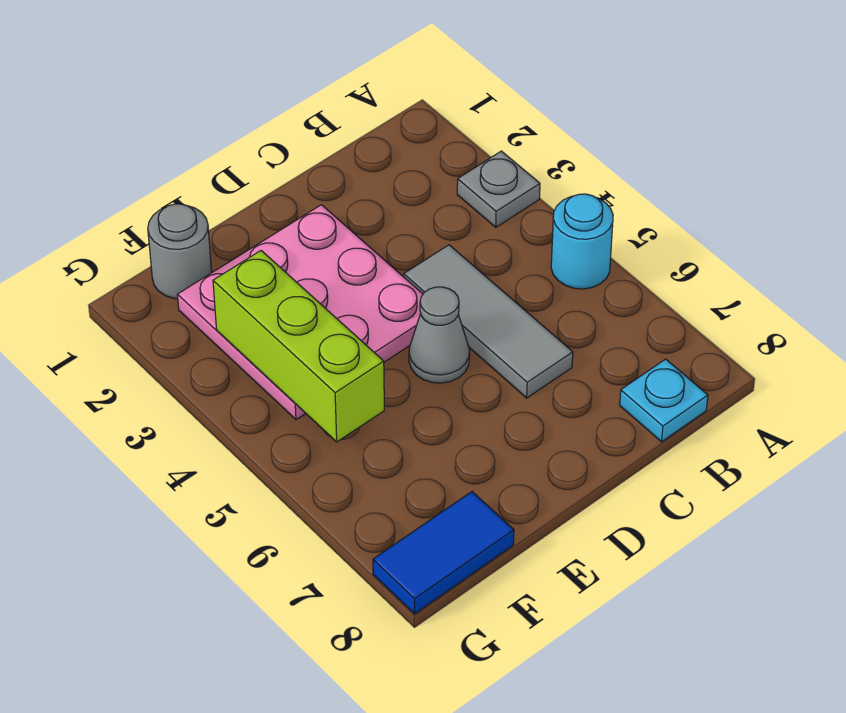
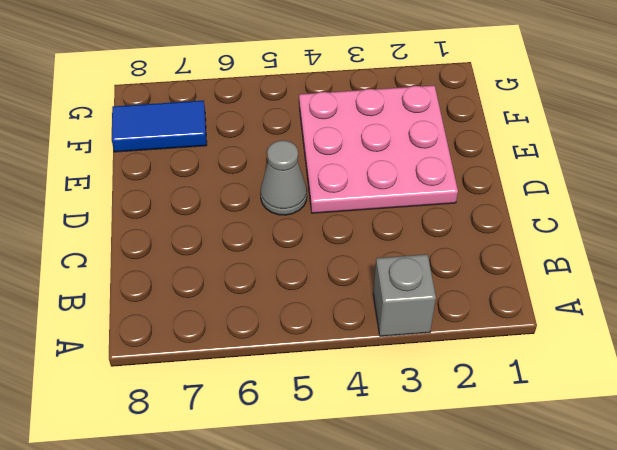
grey brick A3 level 1 -> grey plate A3 level 1
blue tile F7:F8 level 1 -> blue tile F8:G8 level 1
none -> cyan round brick A5 level 1
none -> cyan plate B8 level 1

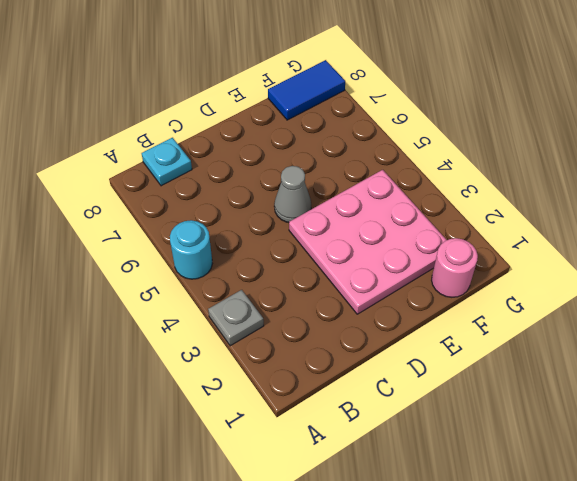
pink round brick F1 level 1 -> grey round brick F1 level 1
none -> grey tile C4:C6 level 1
none -> lime brick F3:F5 level 2

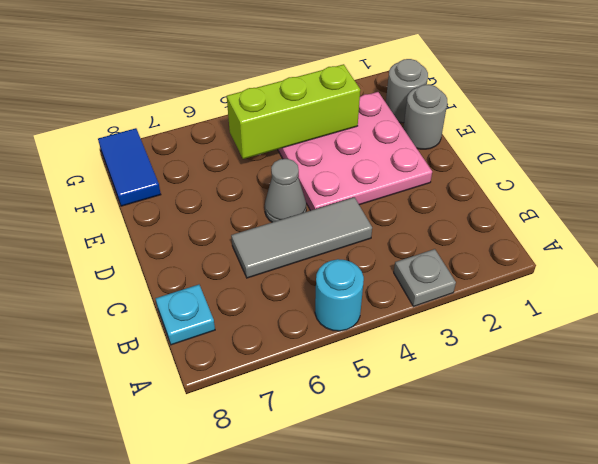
grey round brick E1 level 1 -> none

